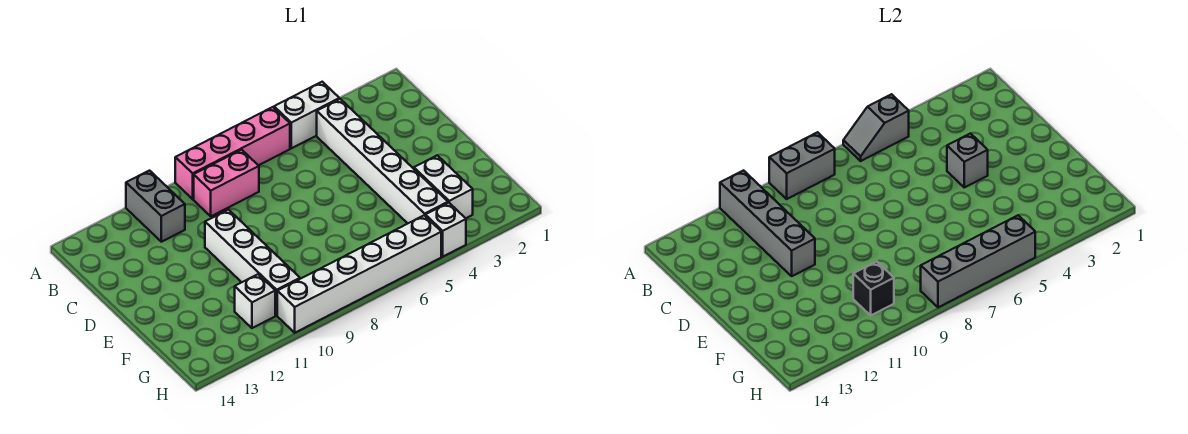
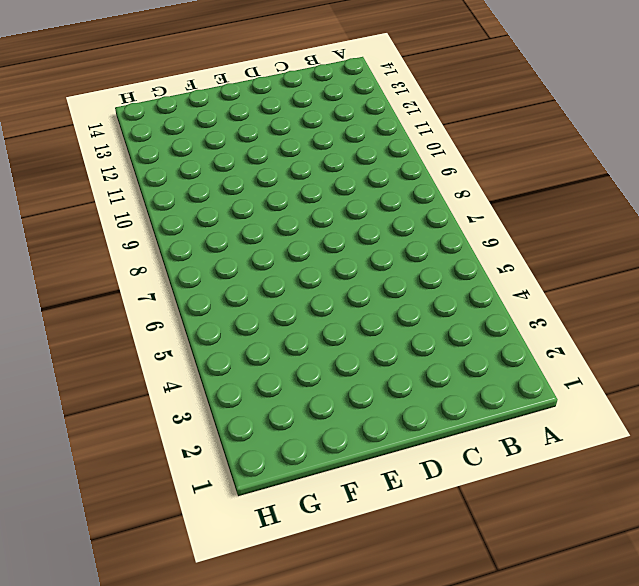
none -> white brick A4:A5 level 1
none -> pink brick A6:A9 level 1
none -> grey brick A11:B11 level 1

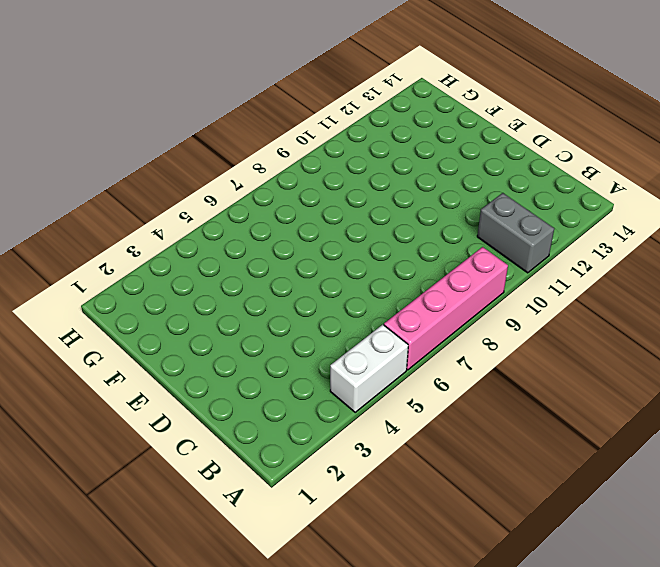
none -> white brick B4:G4 level 1
none -> pink brick B8:B9 level 1
none -> white brick D10:G10 level 1

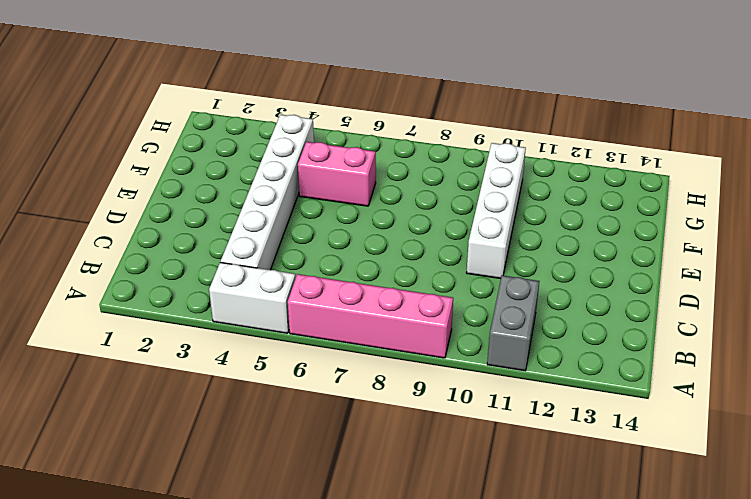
pink brick F5:F6 level 1 -> pink brick B8:B9 level 1
none -> white brick F3:G3 level 1
none -> white brick G11 level 1
none -> white brick H4 level 1

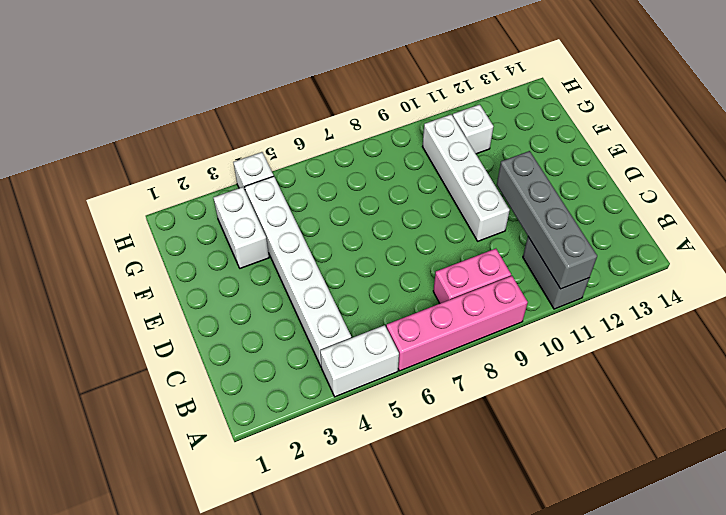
none -> white brick H5:H10 level 1
none -> grey slope A5:A6 level 2 top 5
none -> grey brick A8:A9 level 2

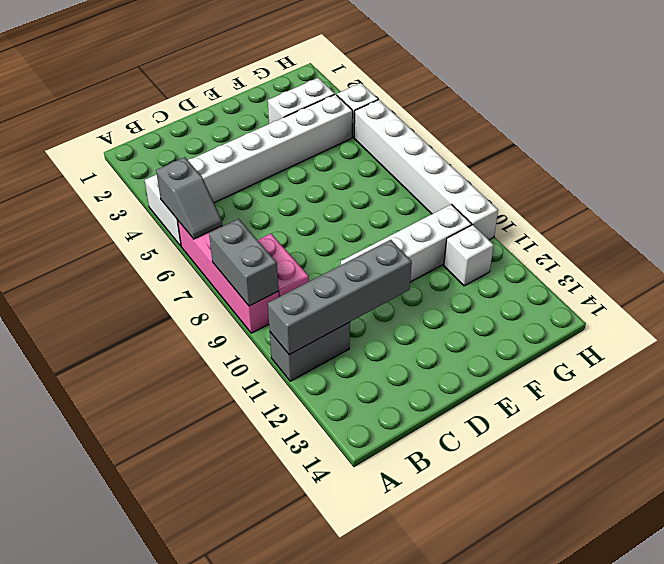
none -> grey brick D4 level 2
none -> black brick G10 level 2
none -> grey brick H5:H8 level 2

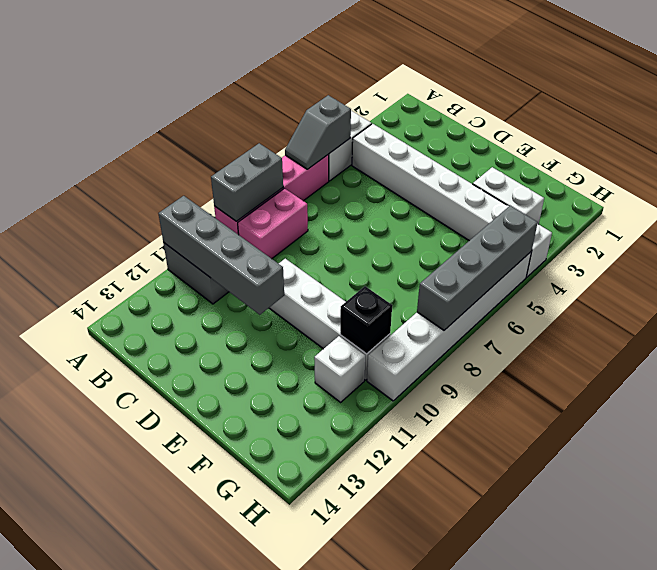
none -> grey brick D4 level 2

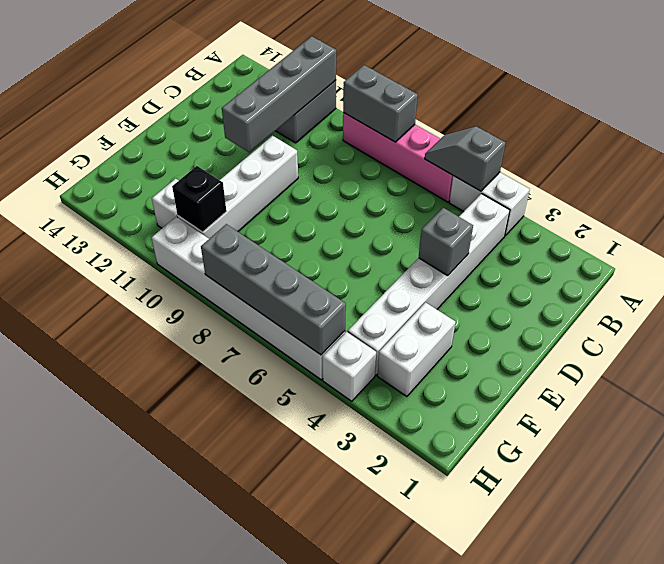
none -> pink brick B8:B9 level 1

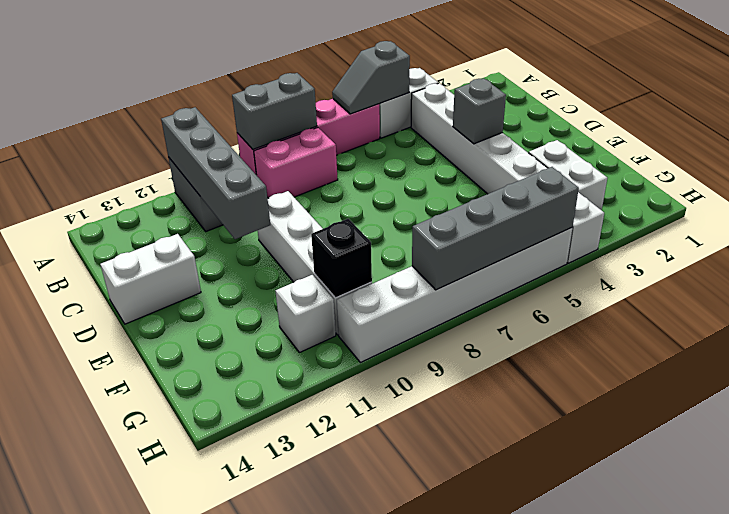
white brick D13:D14 level 1 -> none

